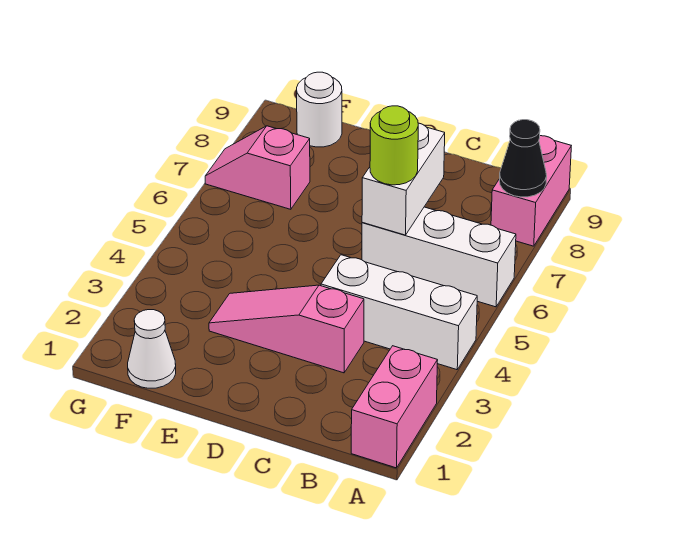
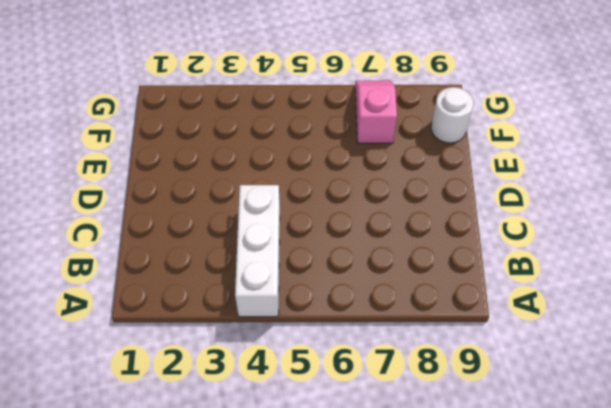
none -> pink brick A1:A2 level 1
none -> white brick A6:C6 level 1

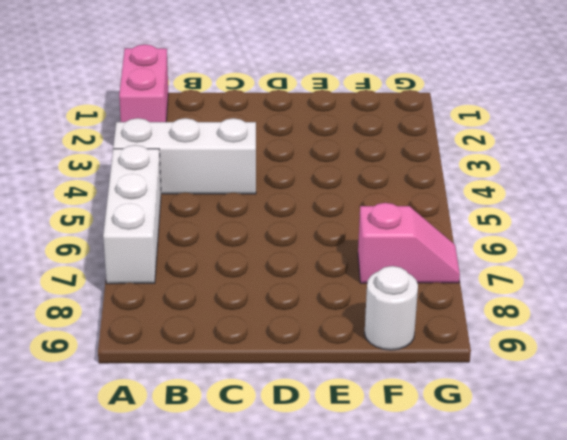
white brick A5:A7 level 1 -> white brick A6:C6 level 1
none -> pink brick A8:A9 level 1
none -> pink slope C3:E3 level 1 top C

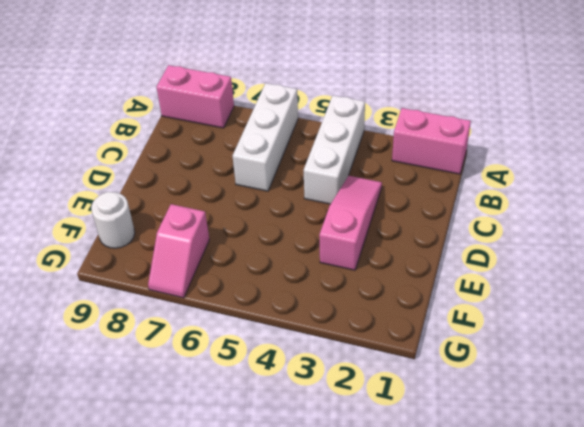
pink slope C3:E3 level 1 top E -> pink slope C3:E3 level 1 top C
none -> white cone F1 level 1
none -> black cone A8 level 2

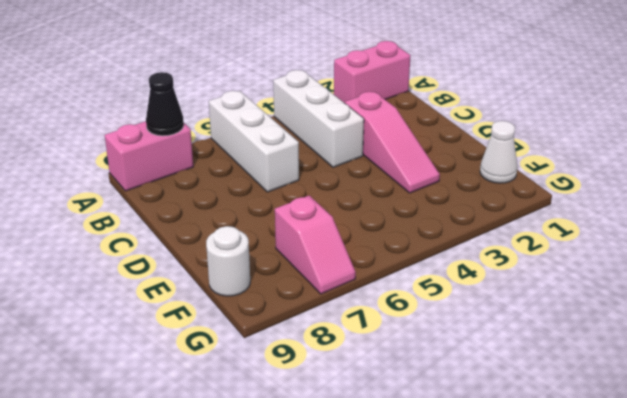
none -> white brick C6:C7 level 2
none -> lime round brick C6 level 3

